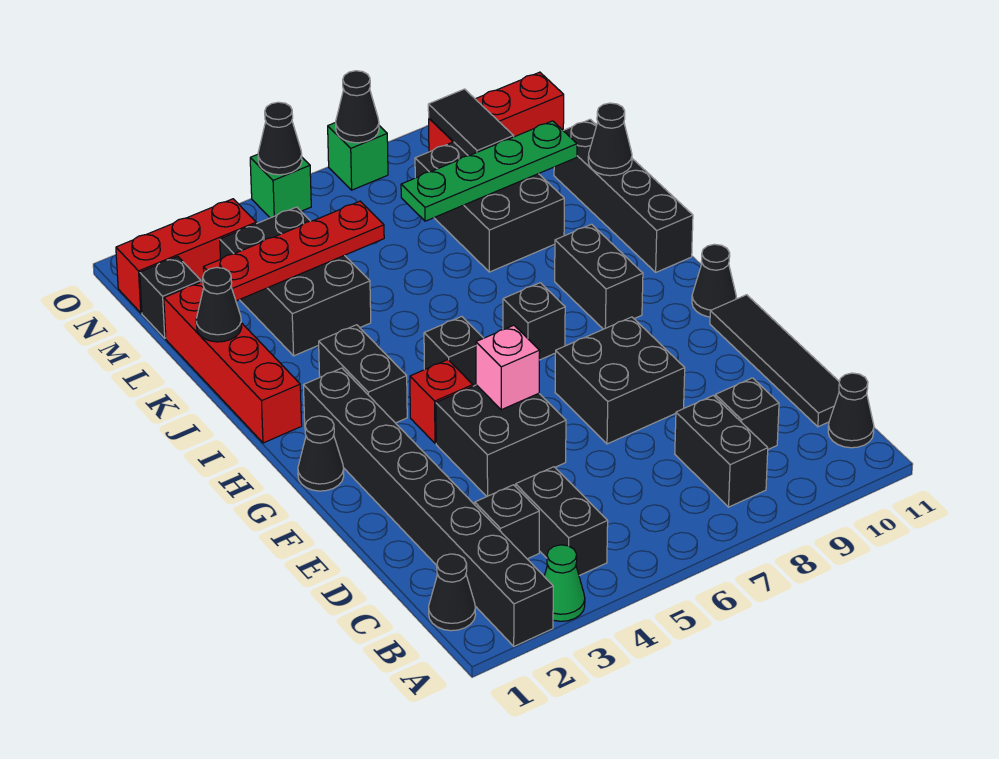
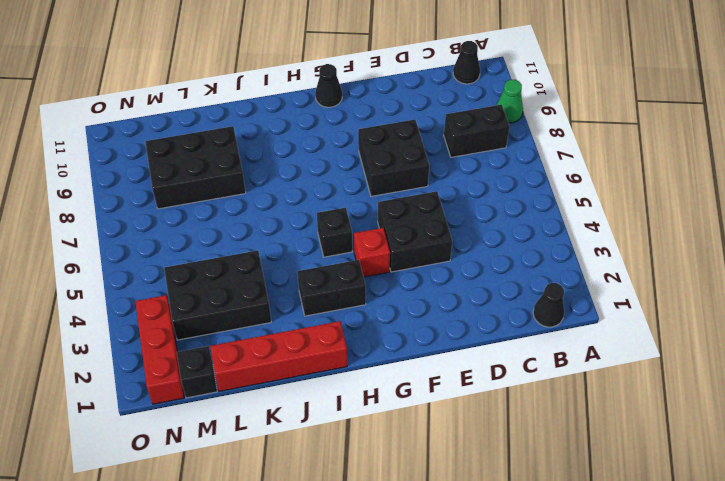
green cone A9 level 1 -> green cone A3 level 1
none -> black brick A2:H2 level 1
none -> black brick B4:C4 level 1
none -> black brick C3 level 1
none -> black brick C9 level 1

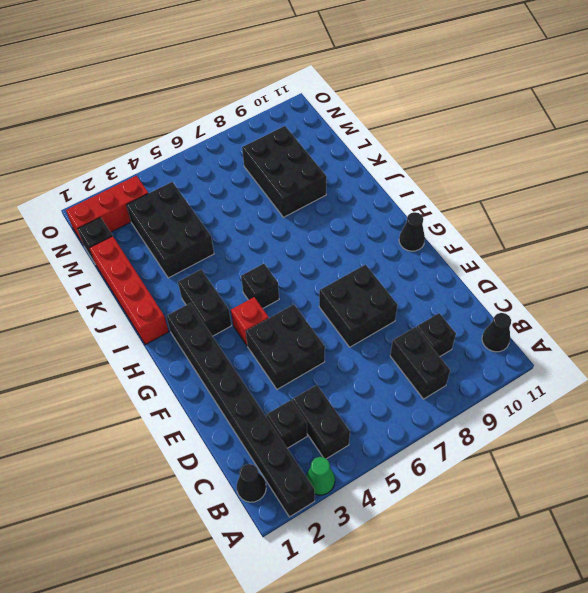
none -> black tile C11:F11 level 1
none -> black cone G1 level 1
none -> black brick H7 level 1
none -> black brick H9:I9 level 1

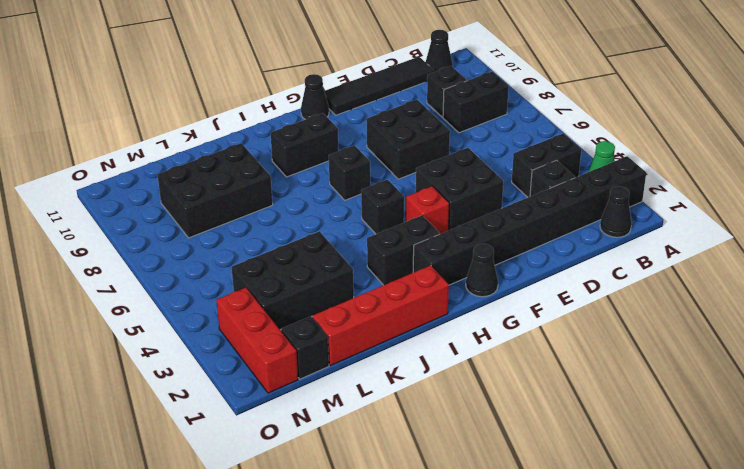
none -> black brick I11:L11 level 1
none -> red brick N9:N11 level 1
none -> green brick O5 level 1
none -> green brick O7 level 1

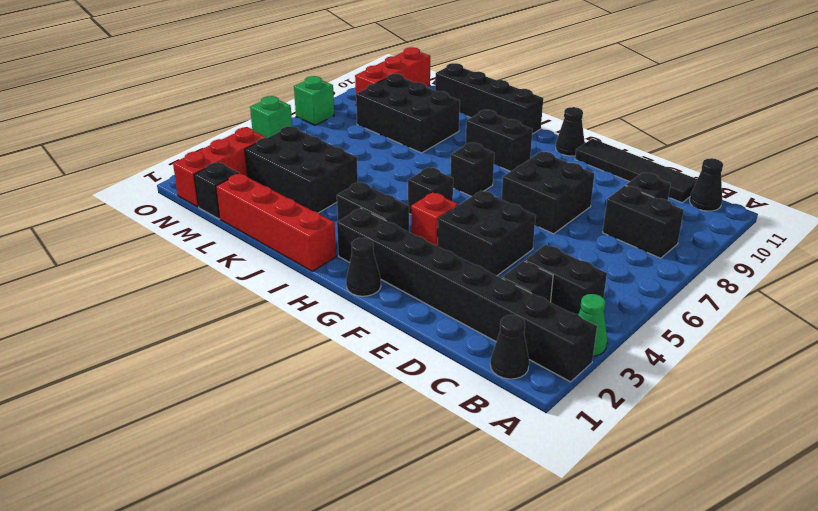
none -> pink brick F5 level 2
none -> black cone K1 level 2
none -> black cone K11 level 2
none -> red plate L2:L5 level 2

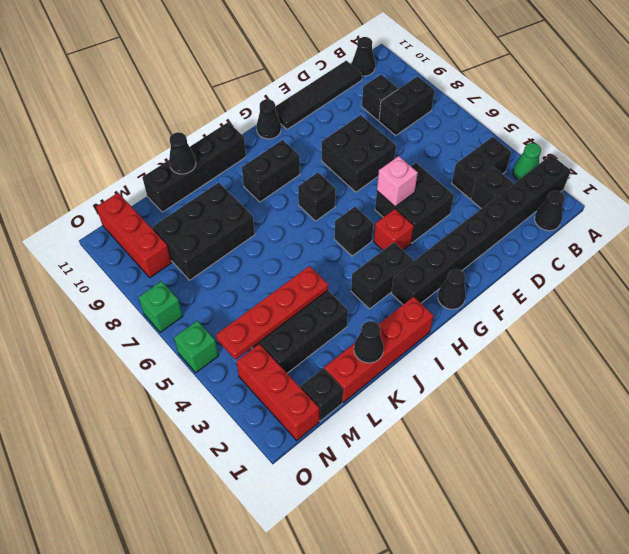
red plate K4:N4 level 2 -> red plate L2:L5 level 2
none -> green plate L7:L10 level 2
none -> black tile M9:N9 level 2
none -> black cone O5 level 2
none -> black cone O7 level 2

